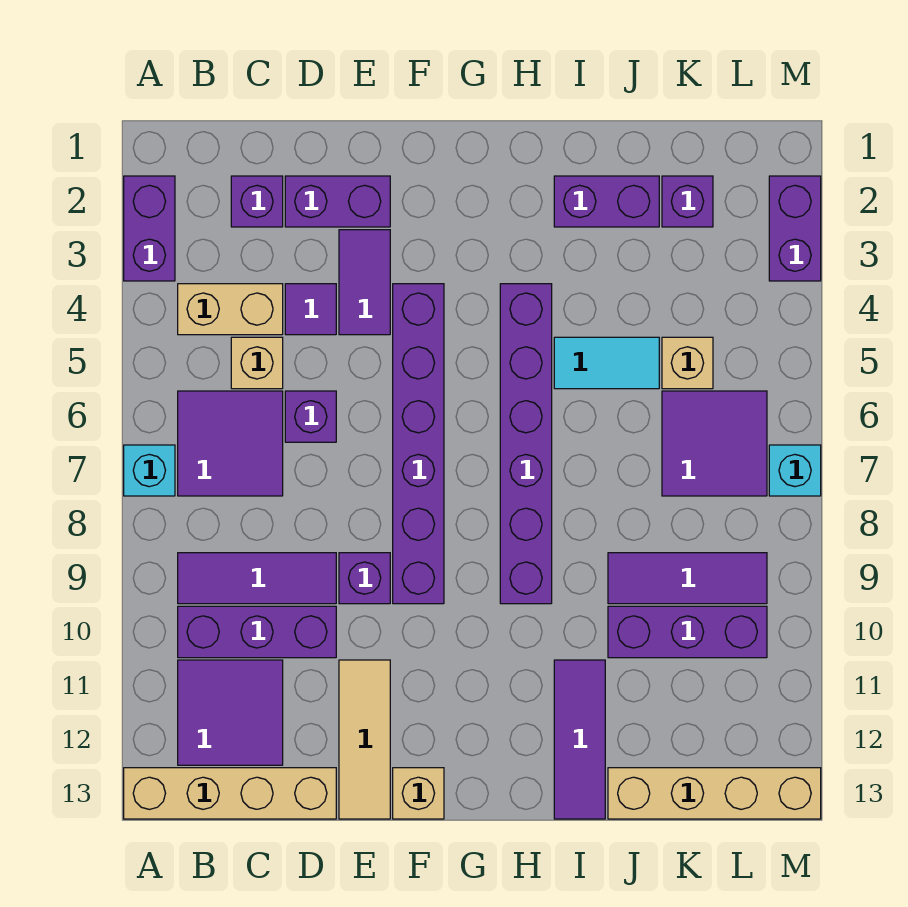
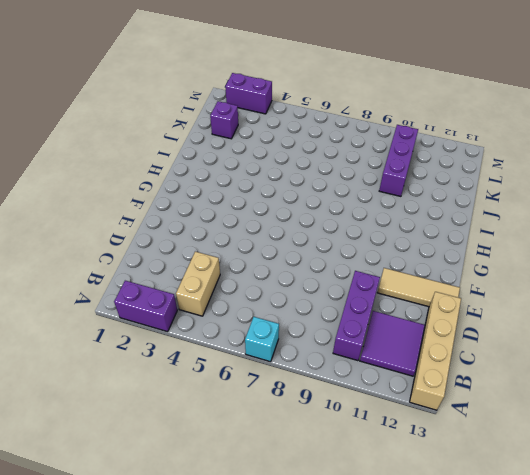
none -> purple tile B6:C7 level 1
none -> purple tile B9:D9 level 1
none -> purple brick C2 level 1
none -> tan brick C5 level 1

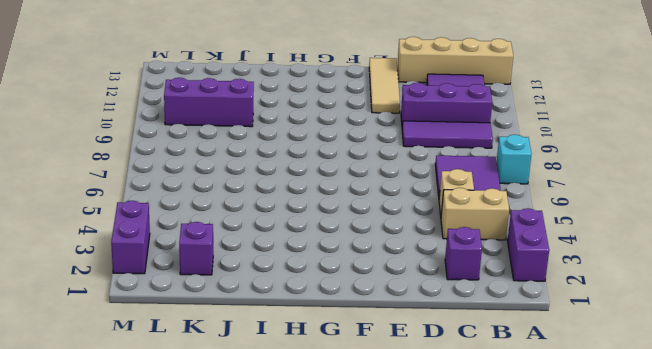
none -> purple brick D2:E2 level 1
none -> purple tile D4 level 1
none -> purple brick D6 level 1
none -> purple tile E3:E4 level 1

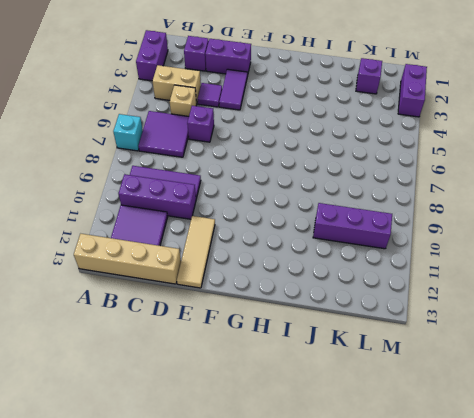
none -> purple brick E9 level 1
none -> purple brick F4:F9 level 1
none -> tan brick F13 level 1
none -> purple brick H4:H9 level 1

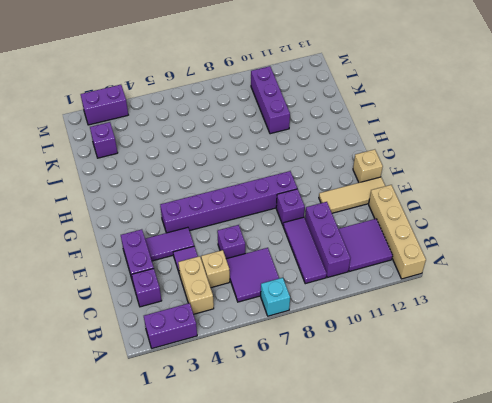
none -> purple brick H4:H9 level 1
none -> purple brick I2:J2 level 1
none -> cyan tile I5:J5 level 1
none -> purple tile I11:I13 level 1

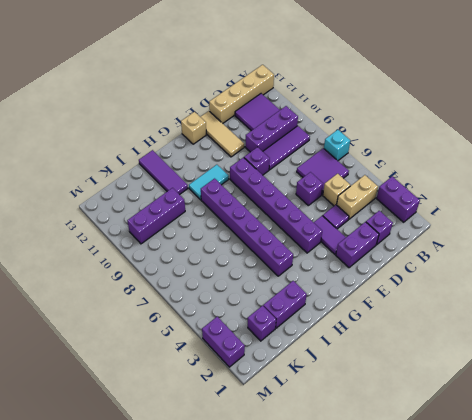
cyan tile G10:H10 level 1 -> cyan tile I5:J5 level 1
none -> purple tile J9:L9 level 1
none -> tan brick J13:M13 level 1
none -> tan brick K5 level 1
none -> purple tile K6:L7 level 1

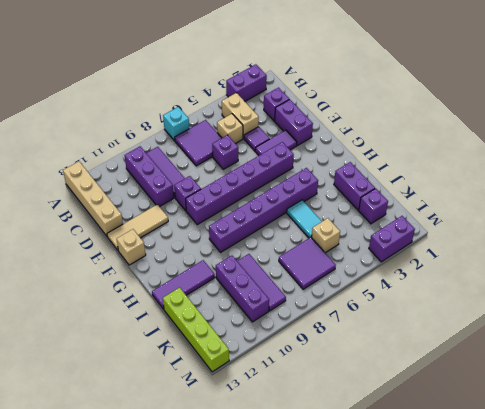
lime brick J13:M13 level 1 -> tan brick J13:M13 level 1
none -> purple tile B11:C12 level 1
none -> cyan brick M7 level 1

